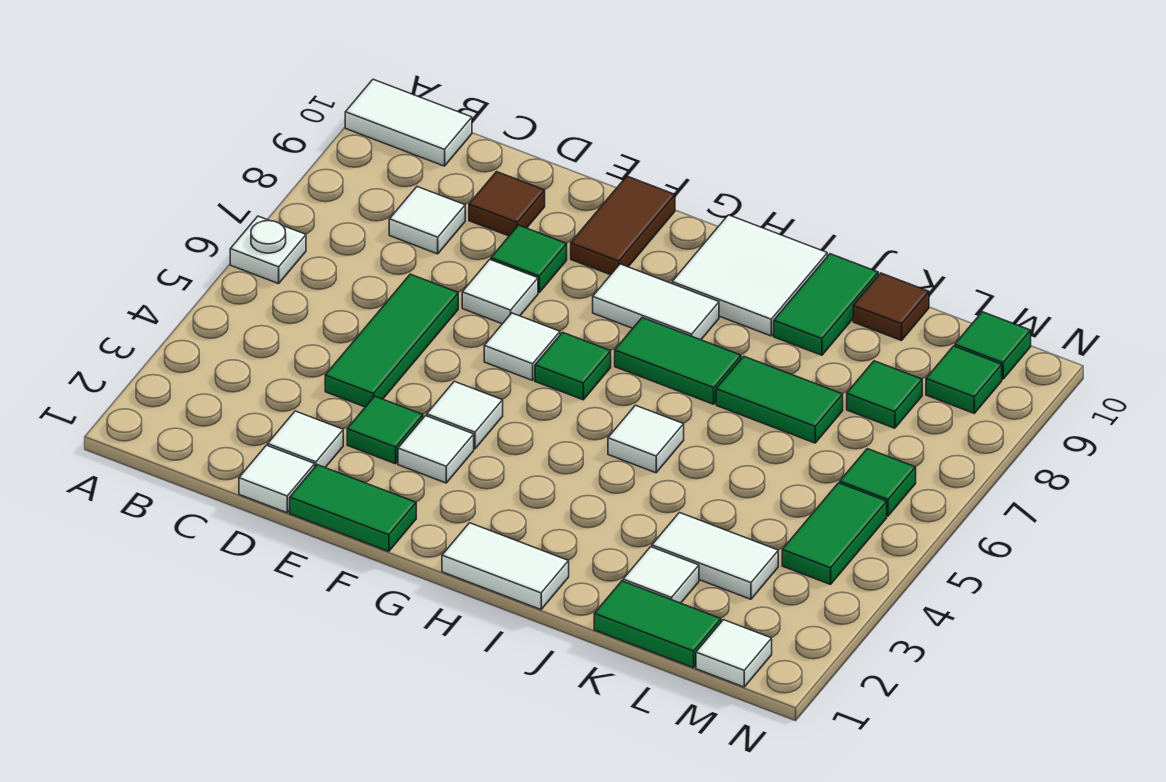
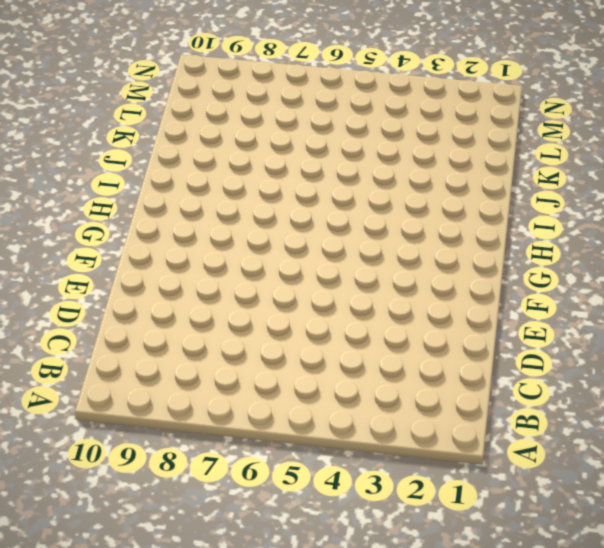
none -> white plate A6 level 1
none -> white tile A10:B10 level 1
none -> white tile C8 level 1
none -> white tile D1 level 1

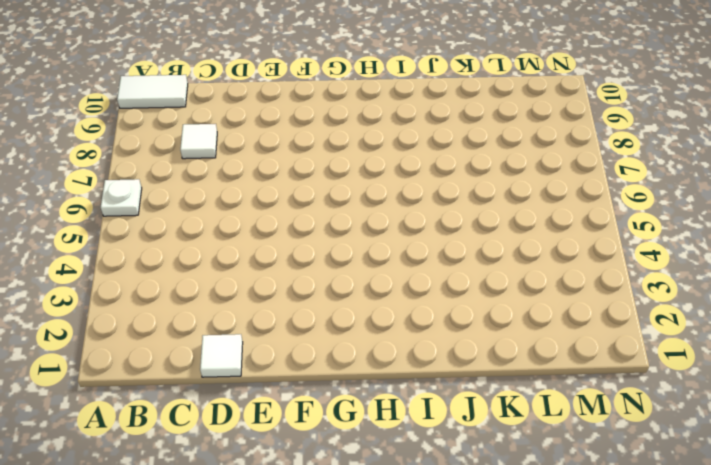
none -> white tile D2 level 1
none -> green tile D4:D6 level 1
none -> brown tile D9 level 1
none -> green tile E1:F1 level 1

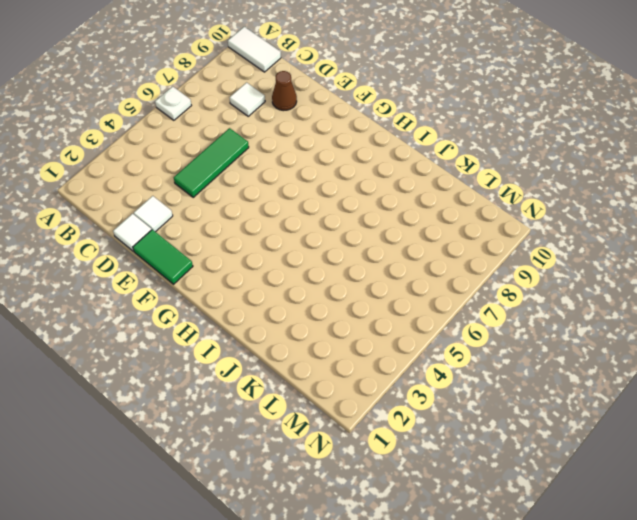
brown cone D9 level 1 -> brown tile D9 level 1
none -> green tile E3 level 1
none -> white tile E7 level 1
none -> green tile E8 level 1
none -> white tile F3 level 1

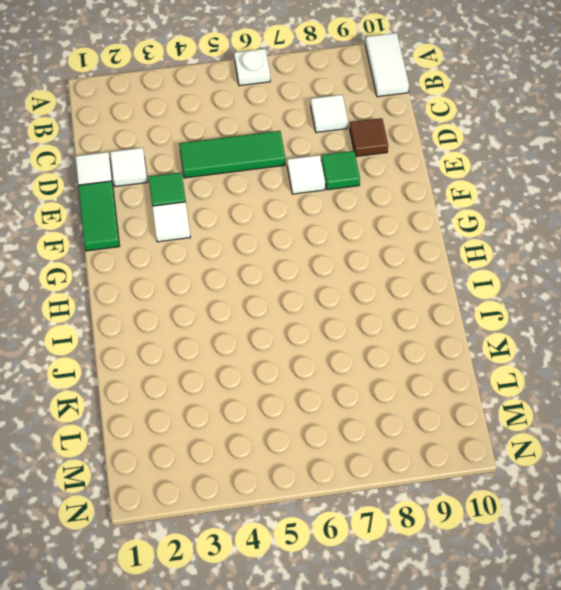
none -> white tile F4 level 1
none -> white tile F6 level 1
none -> brown tile F9:F10 level 1
none -> green tile G6 level 1

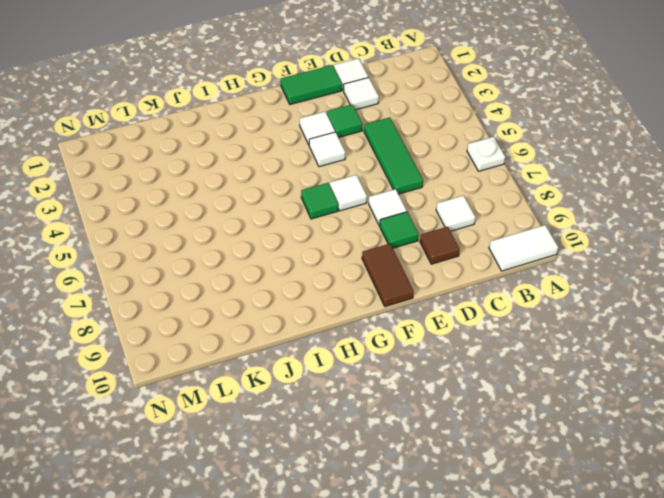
none -> white tile G8:H8 level 1
none -> white tile H1:I1 level 1
none -> green tile H7:I7 level 1
none -> white tile H9:I10 level 1

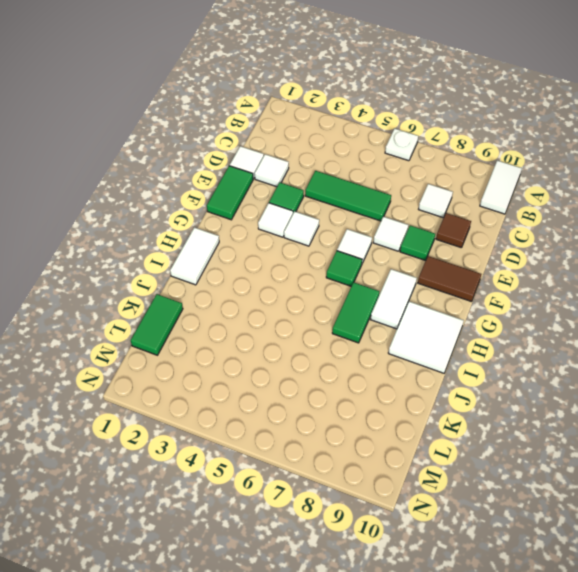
none -> white tile I5 level 1
none -> green tile J7:K7 level 1
none -> green tile J9:J10 level 1
none -> white tile K2 level 1

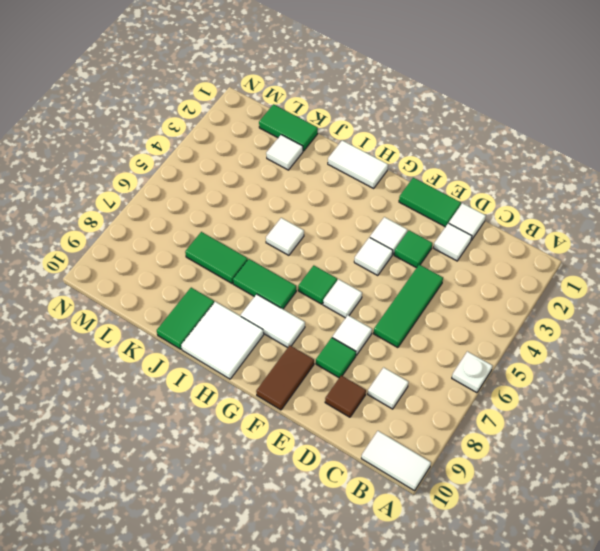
none -> white tile K3:L3 level 1
none -> brown tile K10 level 1
none -> green tile L8 level 1
none -> white tile M1 level 1

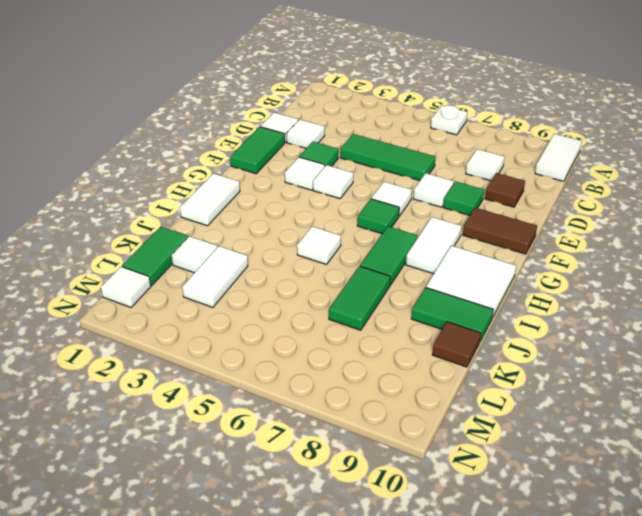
none -> green tile L8 level 1
none -> green tile M4:M5 level 1
none -> green tile M6 level 1
none -> green tile M9 level 1

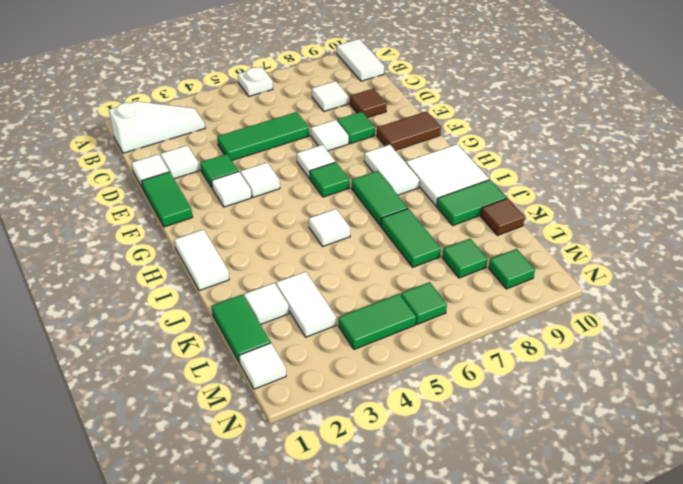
white slope B1:B3 level 1 top 1 -> none
none -> green tile M10 level 1

